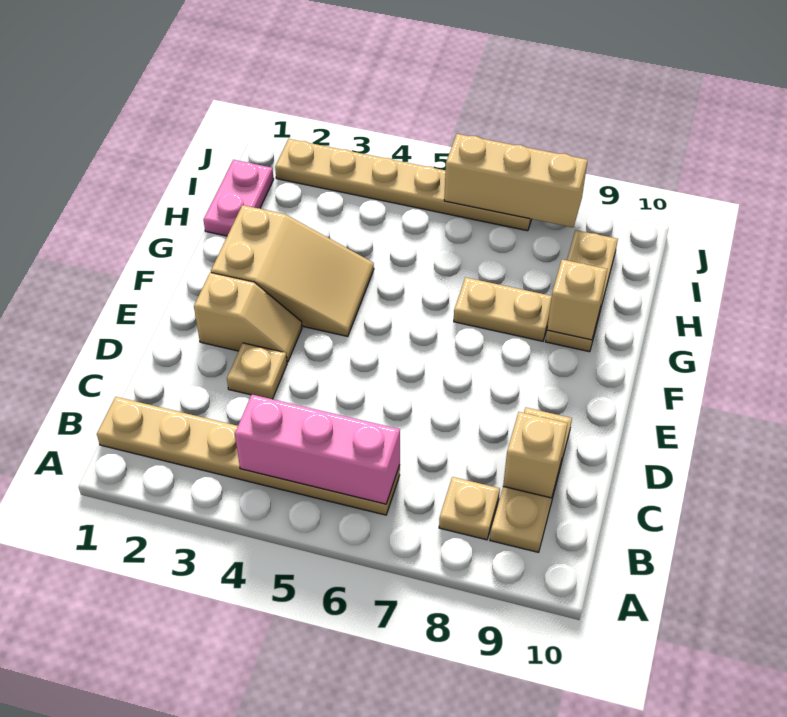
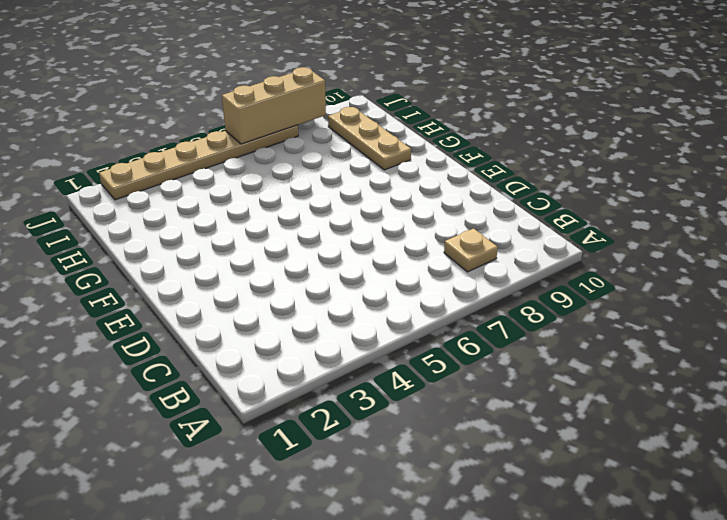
none -> tan plate B1:B6 level 1
none -> tan plate B9:D9 level 1
none -> tan plate D3 level 1

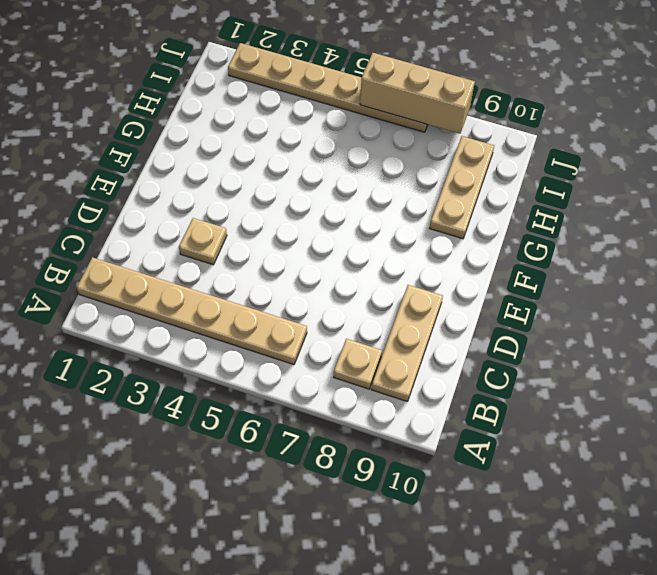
none -> tan slope E2:E3 level 1 top 2
none -> tan slope F2:G4 level 1 top 2
none -> tan plate G7:G8 level 1

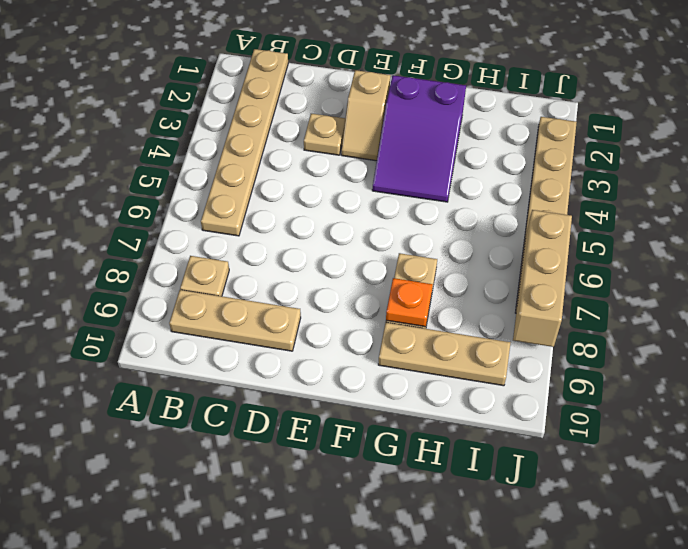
purple slope F2:G4 level 1 top 2 -> tan slope F2:G4 level 1 top 2
orange plate G8 level 2 -> none
none -> pink plate H1:I1 level 1
none -> pink brick B4:B6 level 2
none -> tan brick C9 level 2

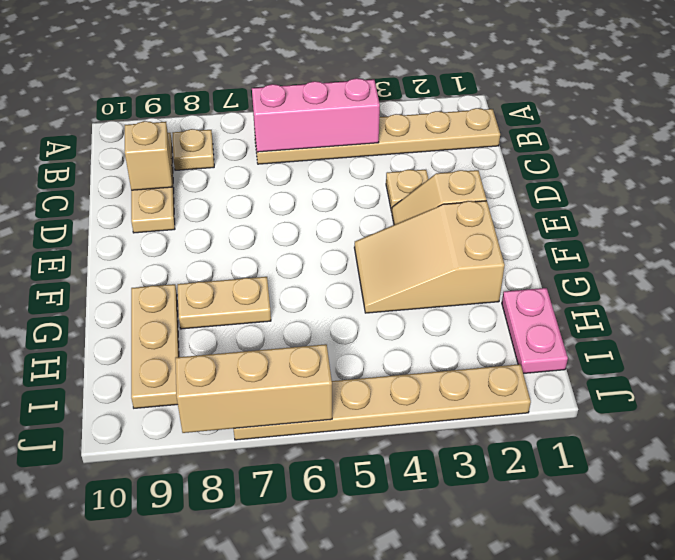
none -> tan brick G9 level 2

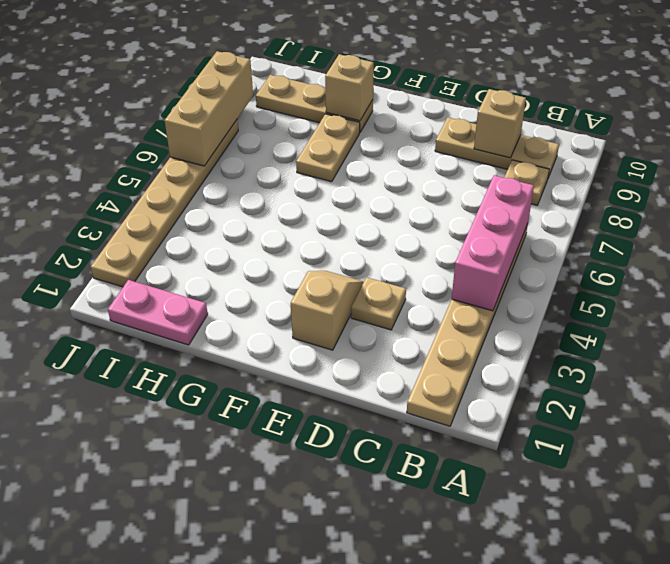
none -> tan slope F2:G4 level 1 top 2

